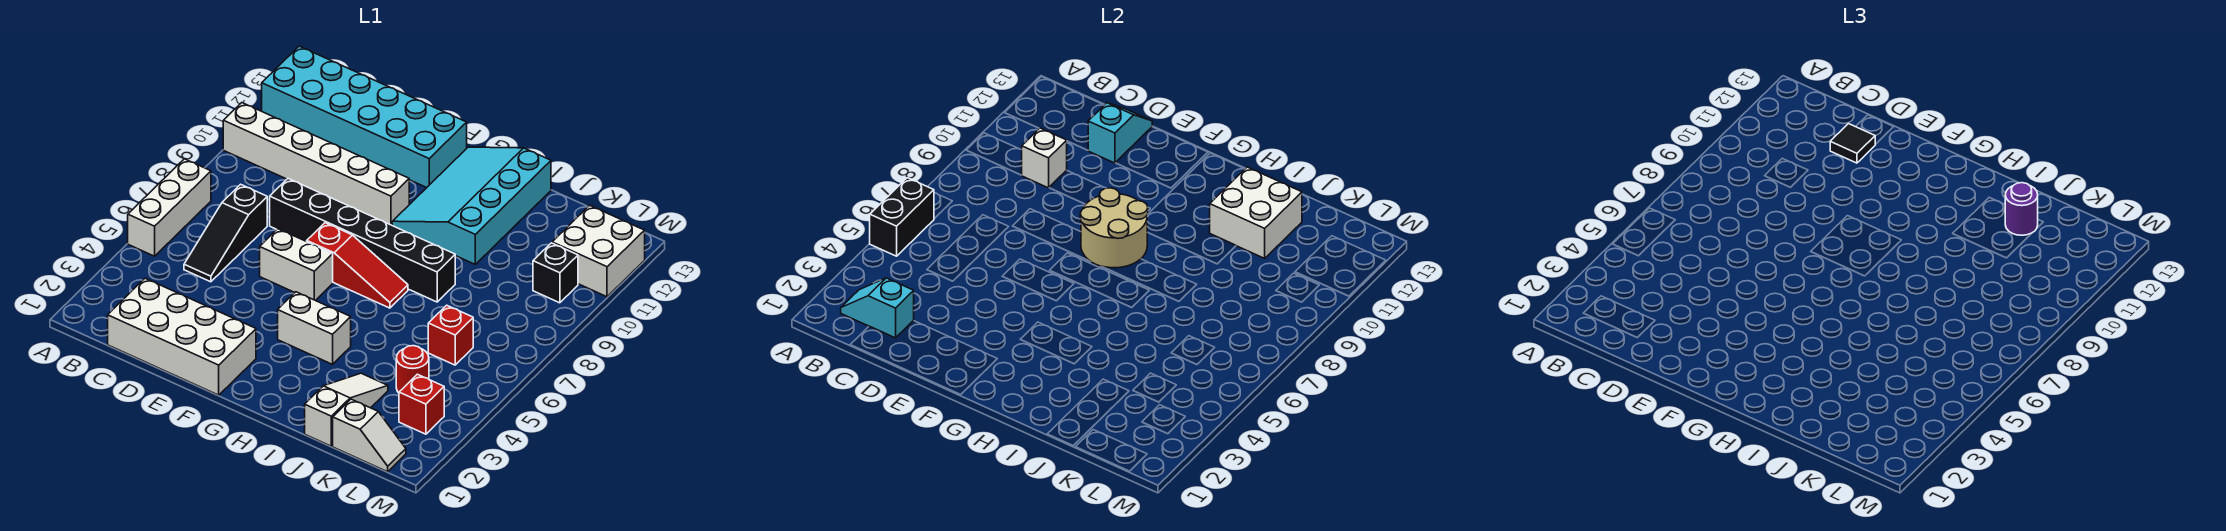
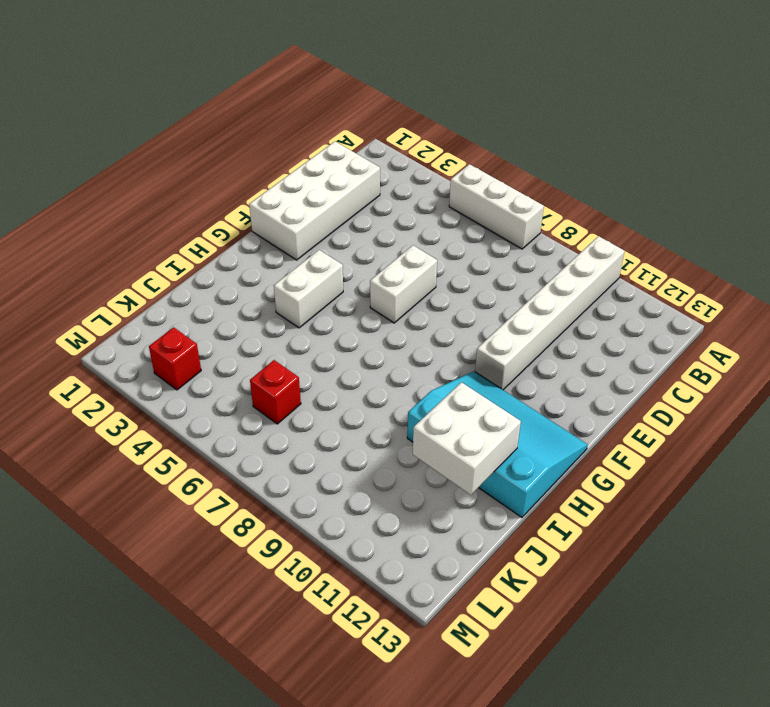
none -> cyan brick A12:F13 level 1
none -> black slope C5:C7 level 1 top 7
none -> black brick D8:I8 level 1

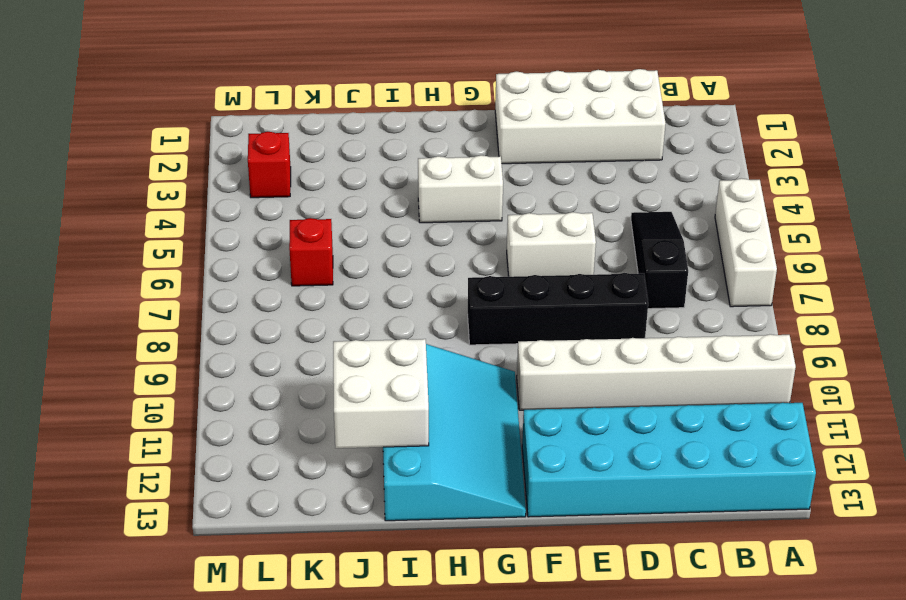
black brick D8:G8 level 1 -> black brick D8:I8 level 1
none -> red slope F7:H7 level 1 top F
none -> white slope J1:J3 level 1 top 1
none -> white slope K1:L1 level 1 top K

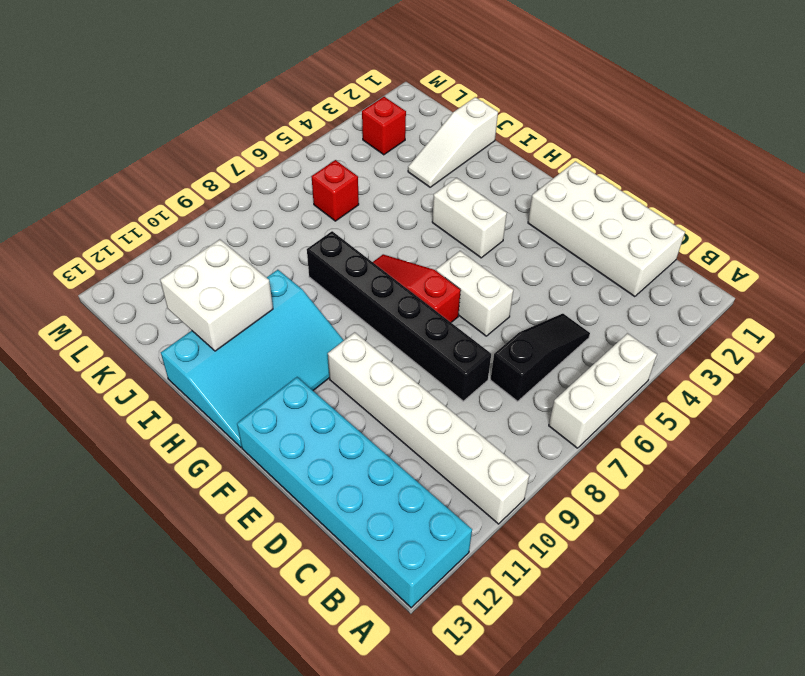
none -> white slope K1:L1 level 1 top K
none -> red round brick K4 level 1
none -> black brick L10 level 1

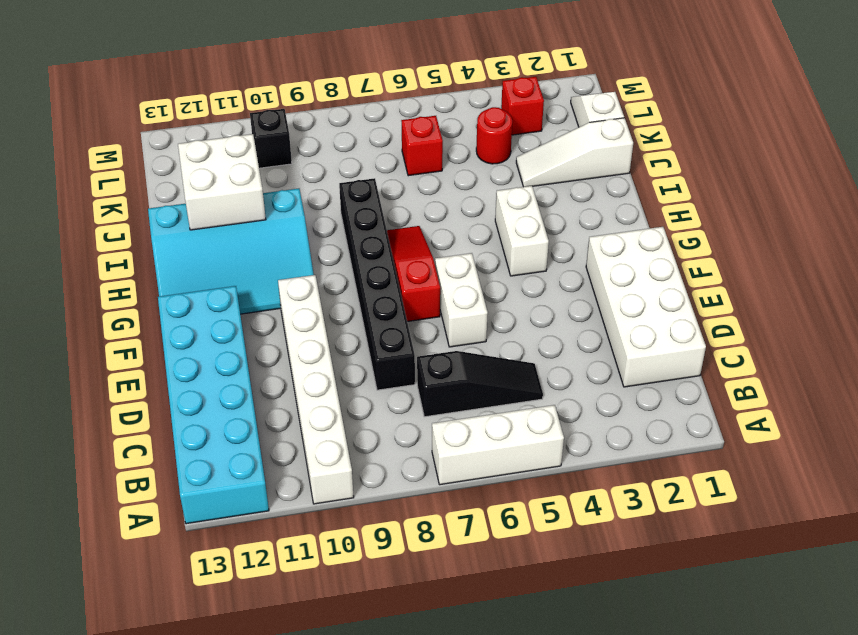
none -> white brick L11:M12 level 1
none -> black brick A5:A6 level 2
none -> cyan slope B2:C2 level 2 top C

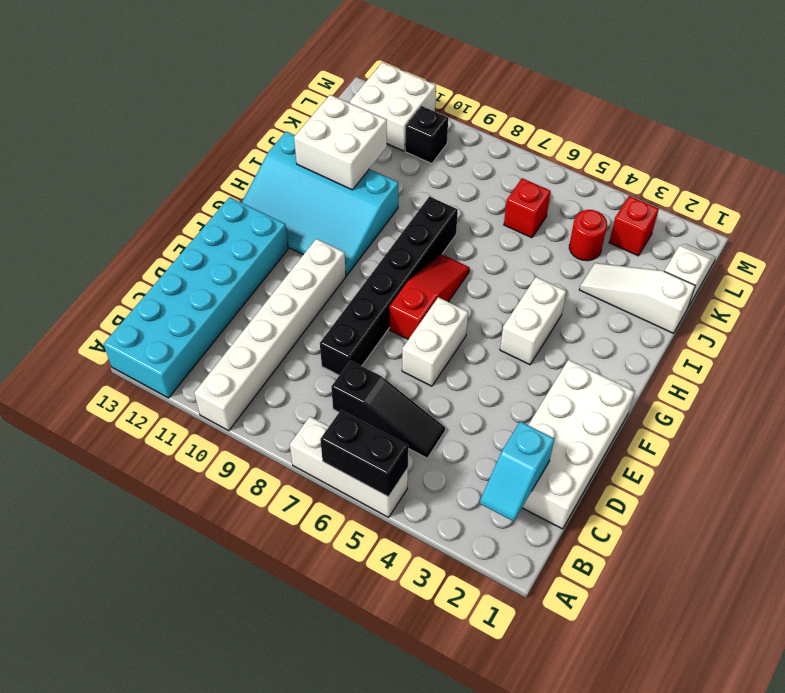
none -> white brick C10 level 2
none -> cyan slope D12:D13 level 2 top 12
none -> tan round brick F8:G9 level 2

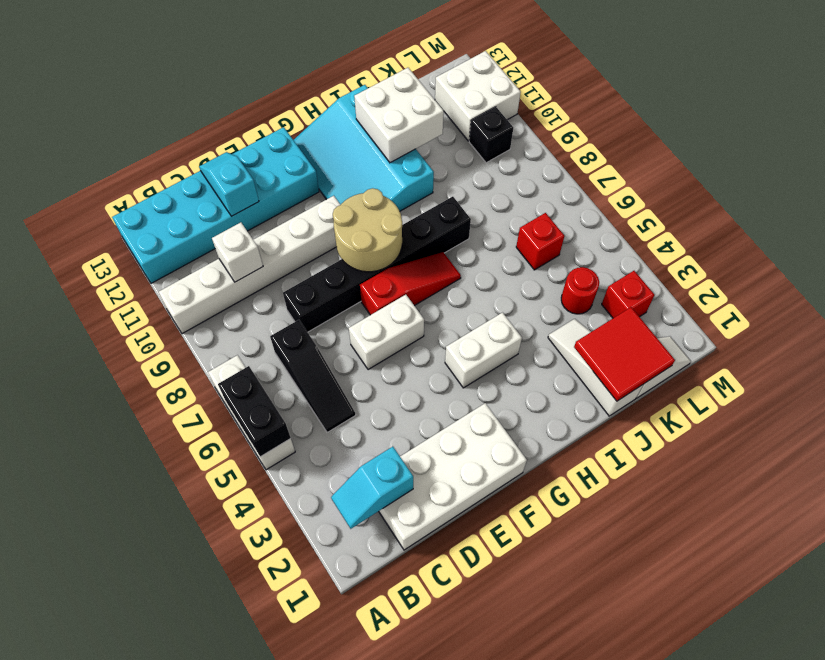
red tile J1:K2 level 2 -> none
none -> black tile D12 level 3
none -> purple round brick J12 level 3

